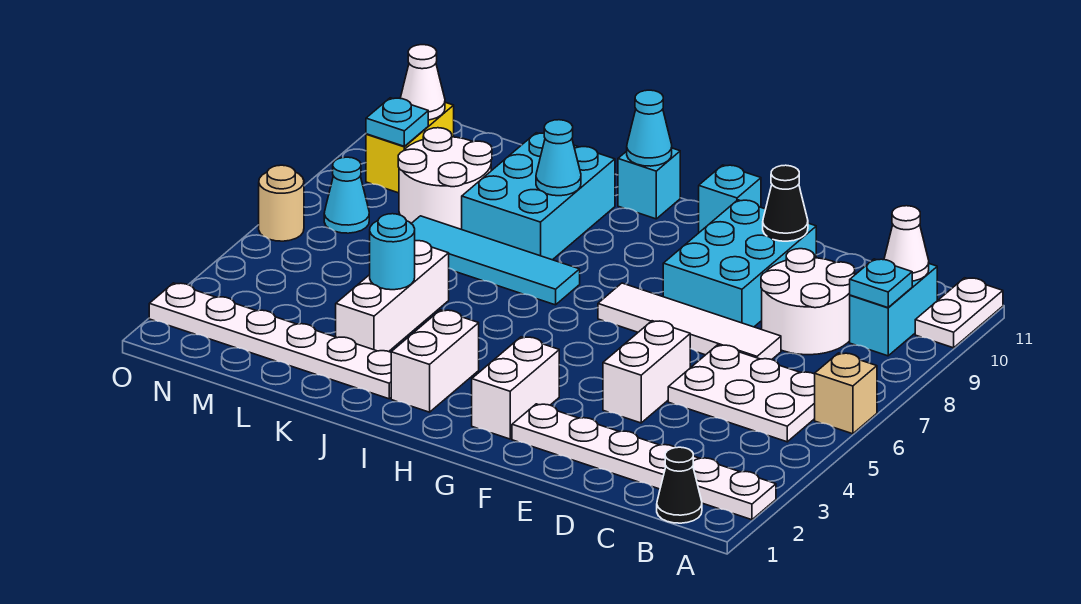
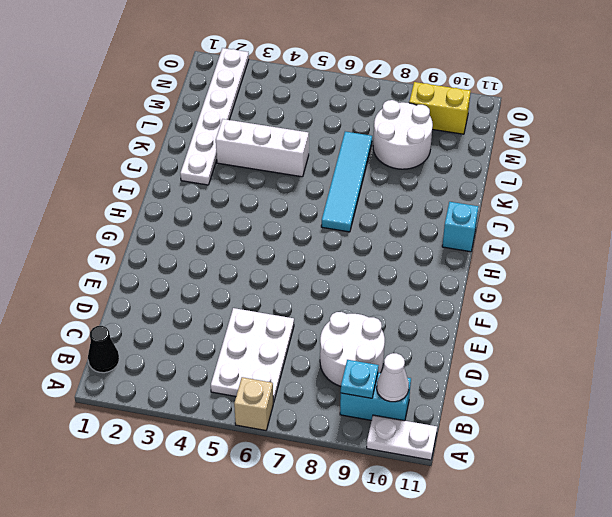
none -> white plate A2:F2 level 1
none -> white tile D7:G7 level 1
none -> white brick E4:E5 level 1
none -> cyan brick E8:F10 level 1

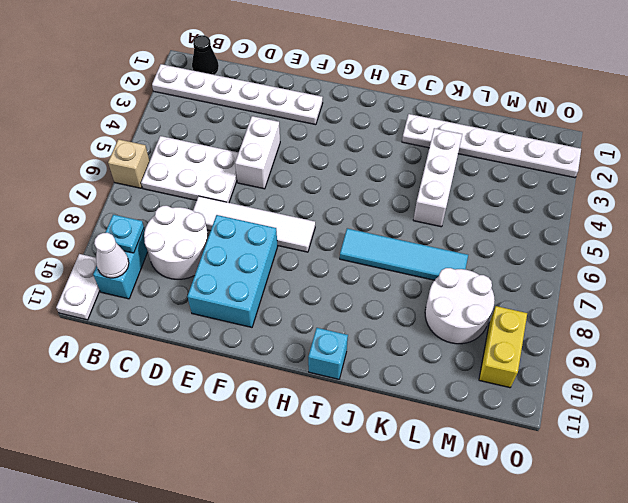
none -> white brick G2:G3 level 1
none -> cyan brick G11 level 1
none -> white brick I2:I3 level 1
none -> cyan brick J8:K10 level 1

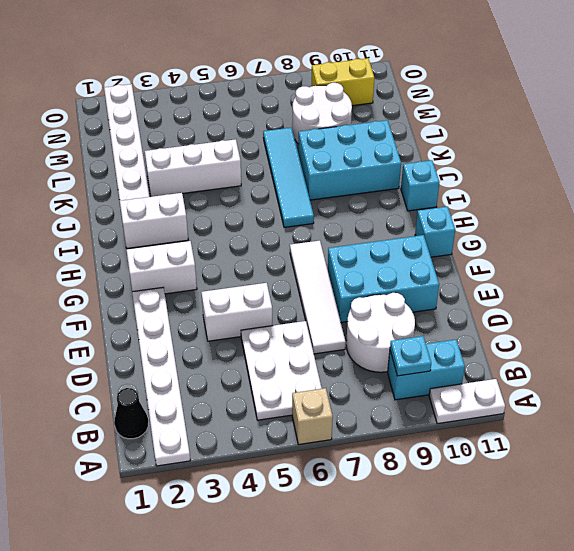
none -> cyan cone N7 level 1
none -> tan round brick O6 level 1
none -> white cone B10 level 2
none -> black cone E10 level 2

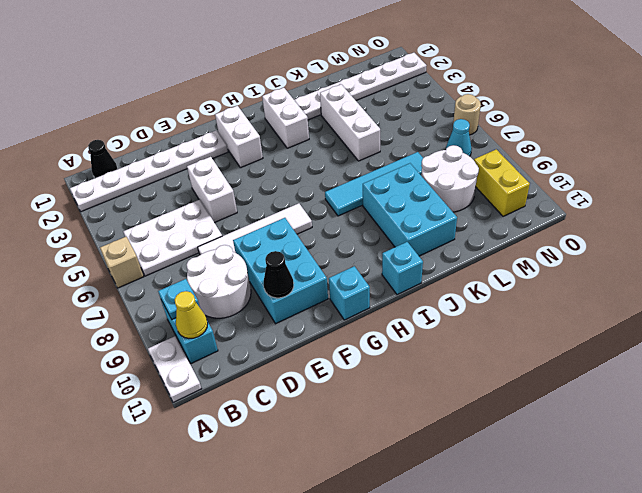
yellow cone B10 level 2 -> white cone B10 level 2
none -> cyan cone I11 level 2
none -> cyan cone J9 level 2
none -> cyan round brick K4 level 2
none -> cyan plate N9 level 2

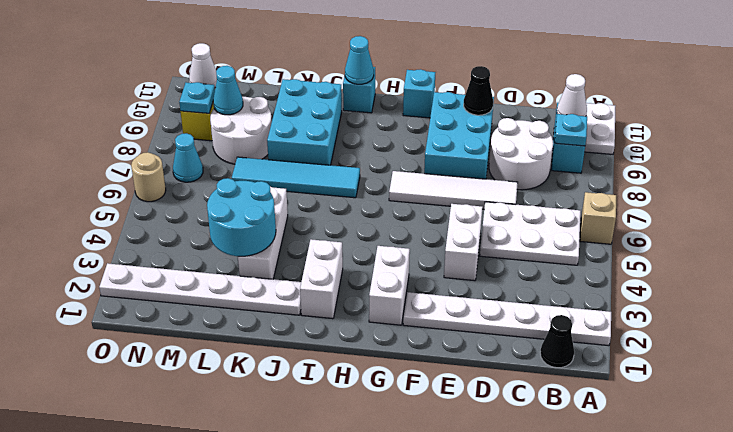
cyan round brick K3:L4 level 2 -> cyan round brick K4 level 2
cyan cone M9 level 2 -> cyan cone J9 level 2

